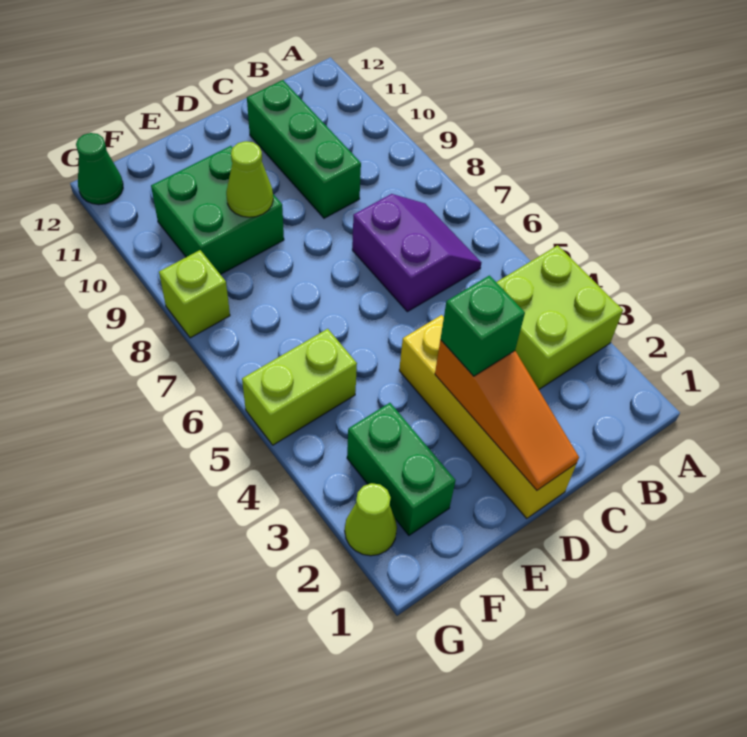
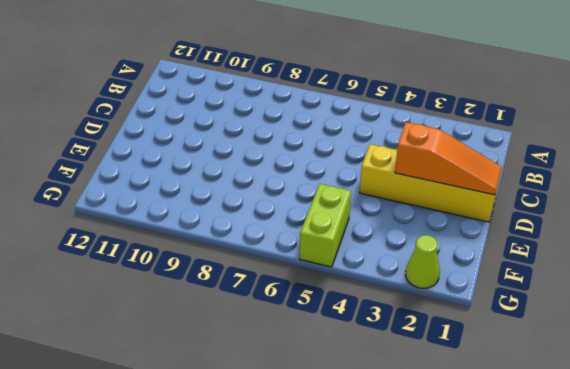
none -> lime brick A3:B4 level 1
none -> purple slope B6:C7 level 1 top C
none -> green brick C9:C11 level 1

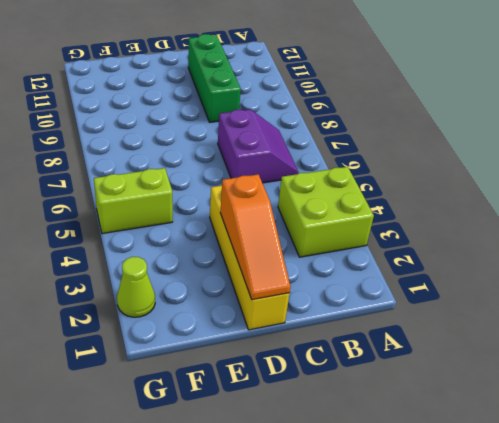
none -> green brick E9:F10 level 1
none -> green brick F2:F3 level 1
none -> lime brick G8 level 1

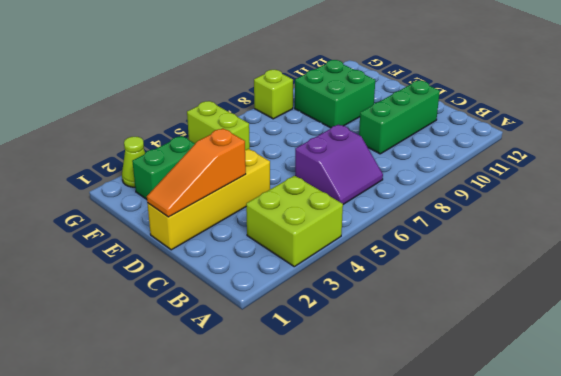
none -> green cone G12 level 1
none -> lime cone E9 level 2
none -> green brick D3 level 3

